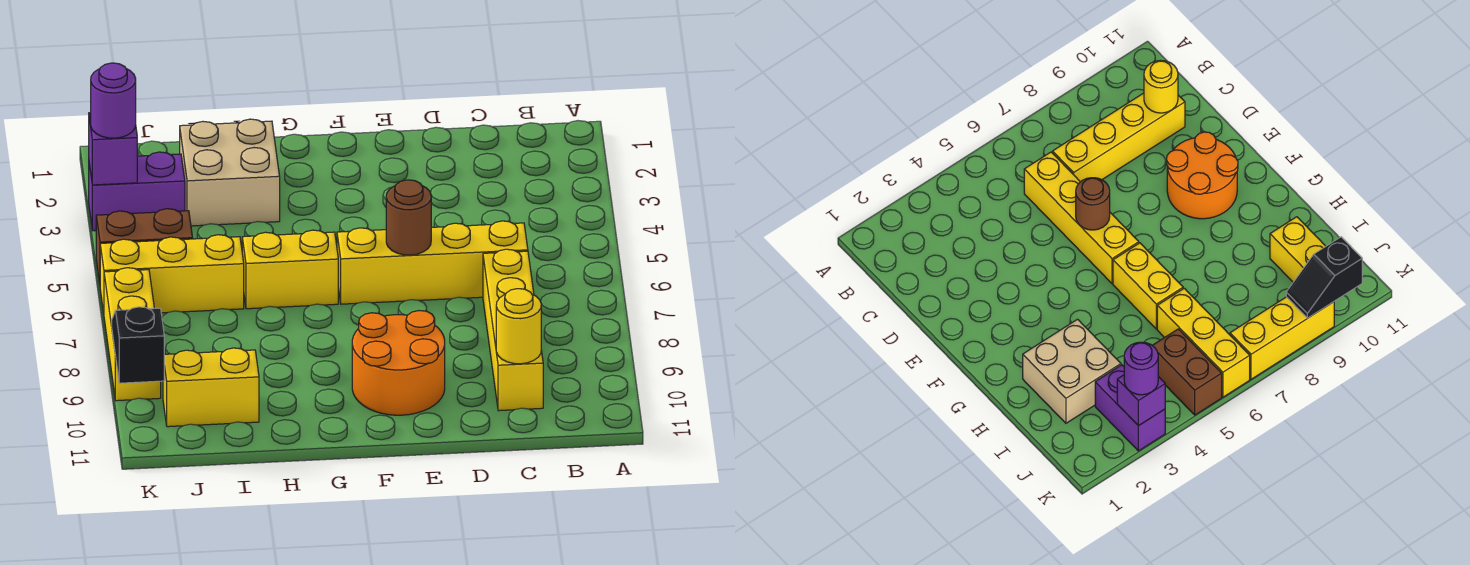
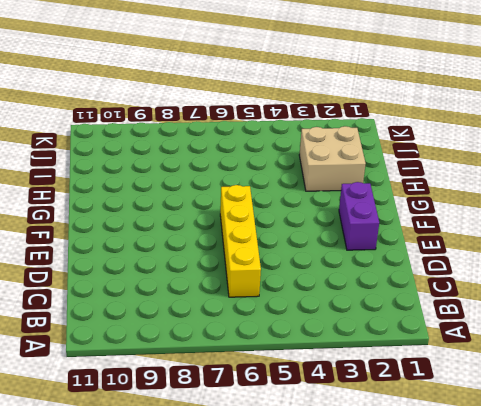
purple brick E2:F2 level 1 -> purple brick J3:K3 level 1
none -> yellow brick C7:C10 level 1
none -> orange round brick E9:F10 level 1
none -> yellow brick G6:H6 level 1

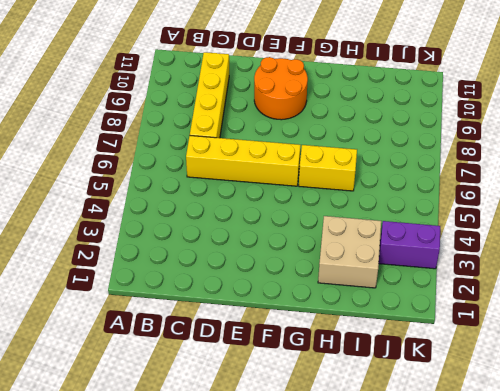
none -> yellow brick I6:K6 level 1
none -> yellow brick I10:J10 level 1
none -> brown brick J5:K5 level 1

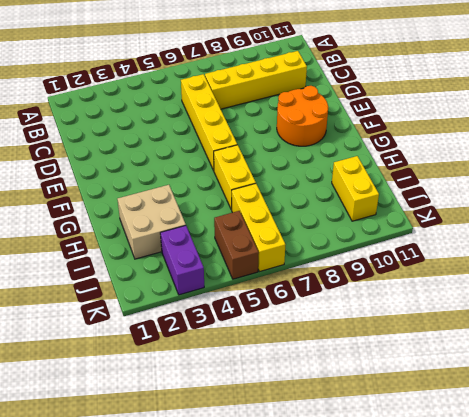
none -> yellow brick K7:K9 level 1
none -> yellow round brick C10 level 2
none -> brown round brick E6 level 2

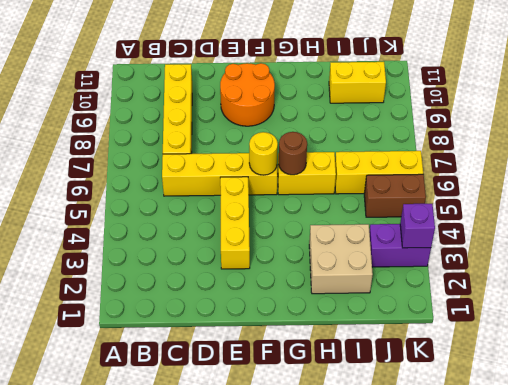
yellow brick E3:E5 level 1 -> yellow brick K7:K9 level 1
yellow round brick F6 level 2 -> yellow round brick C10 level 2
brown round brick G6 level 2 -> brown round brick E6 level 2
none -> black slope K9:K10 level 2 top 10
none -> purple round brick K3 level 3

